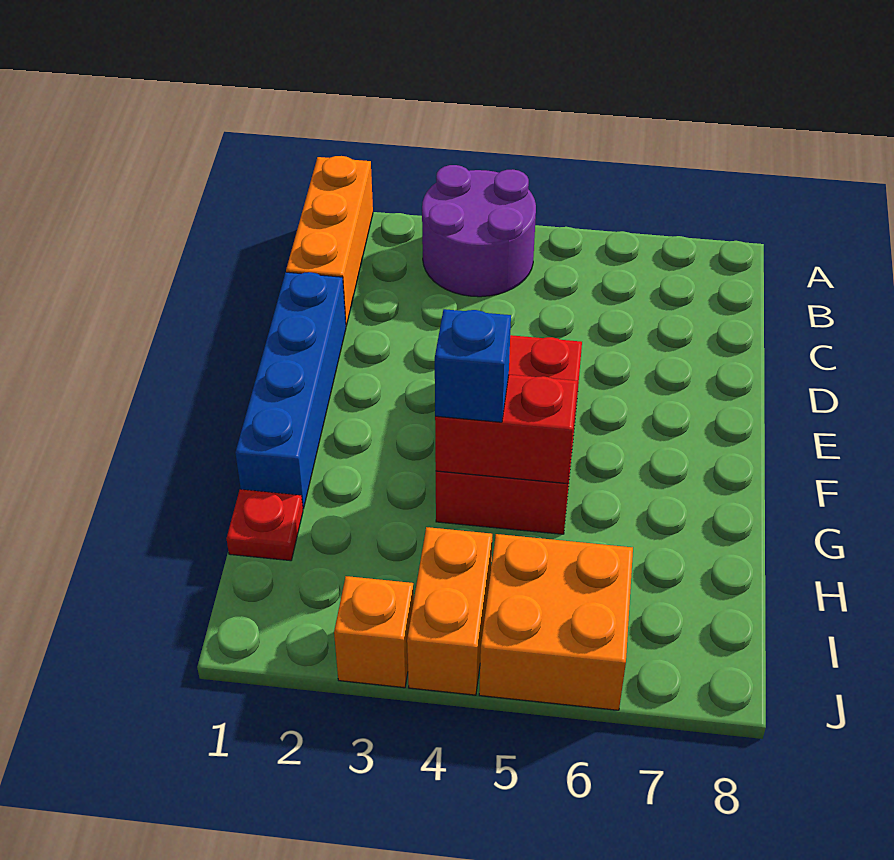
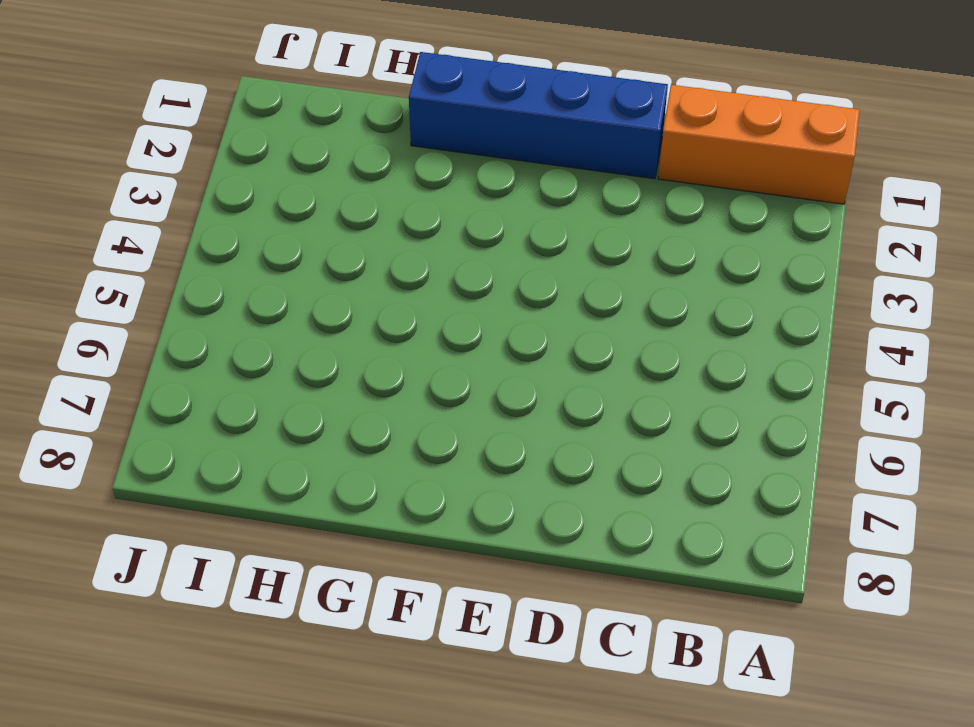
none -> purple round brick A3:B4 level 1
none -> red brick E4:G5 level 1

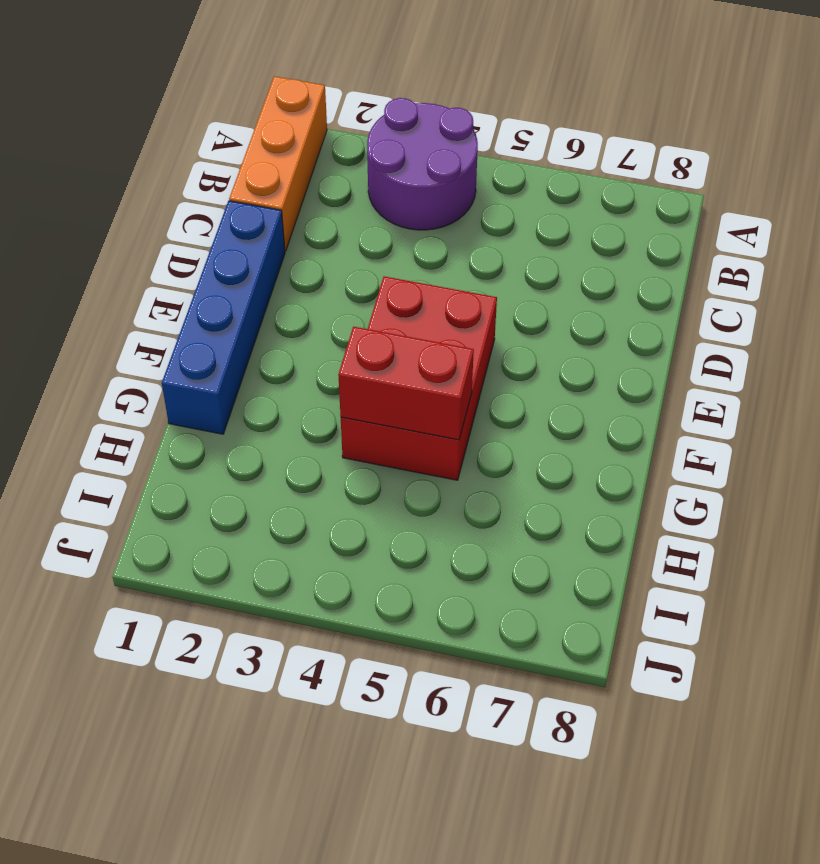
none -> red plate H1 level 1
none -> orange brick I4:J4 level 1

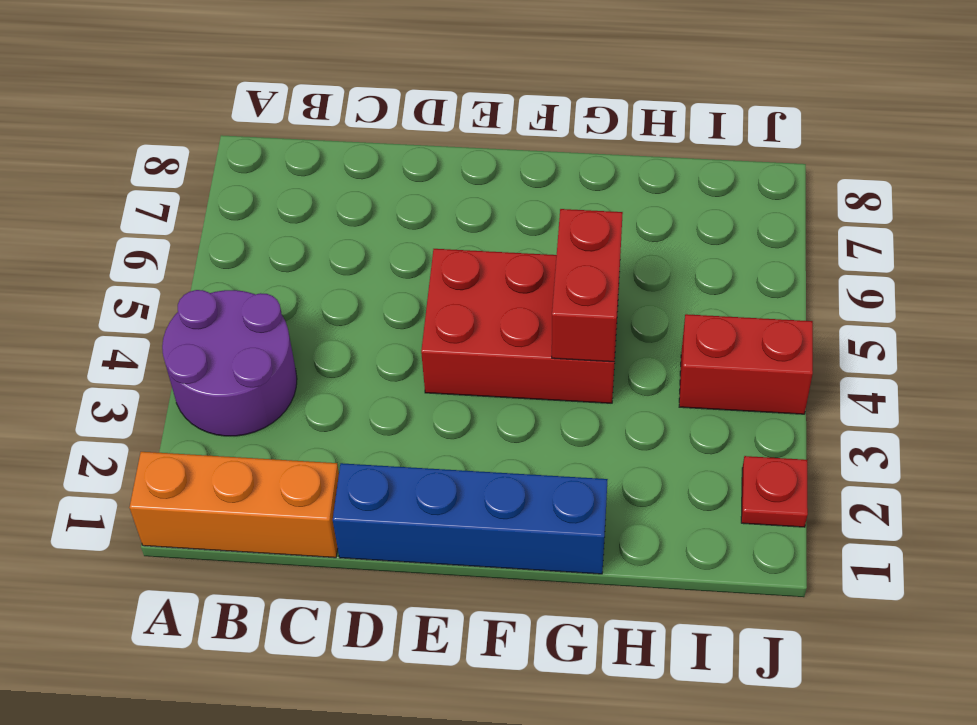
red brick I4:J4 level 1 -> orange brick I4:J4 level 1
red plate J2 level 1 -> red plate H1 level 1
none -> orange brick I5:J6 level 1
none -> orange brick J3 level 1

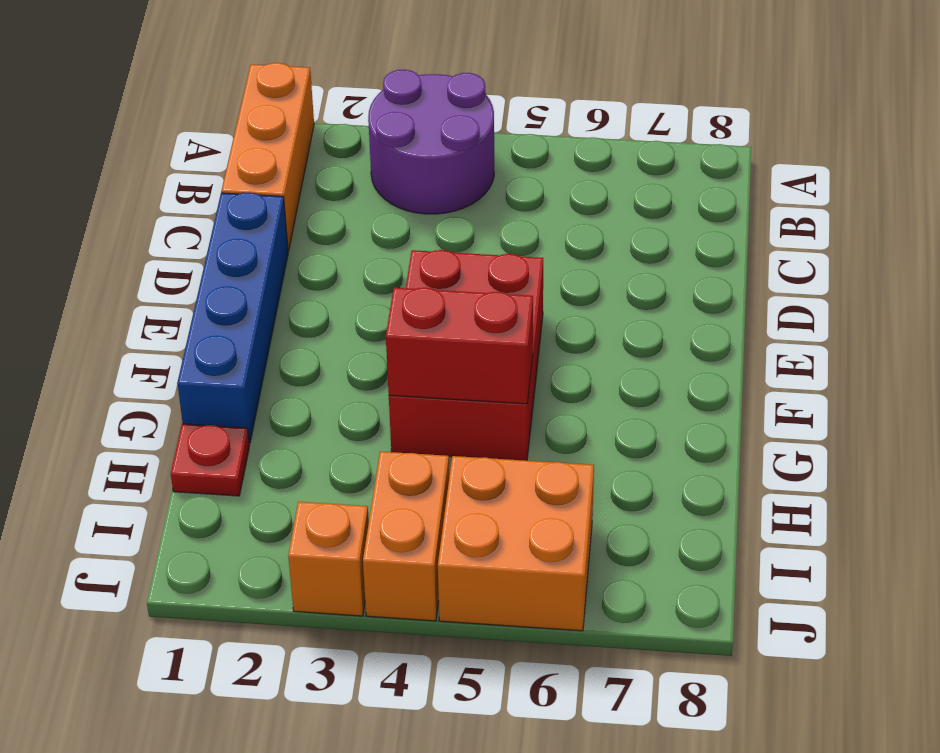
none -> blue brick G4 level 3

